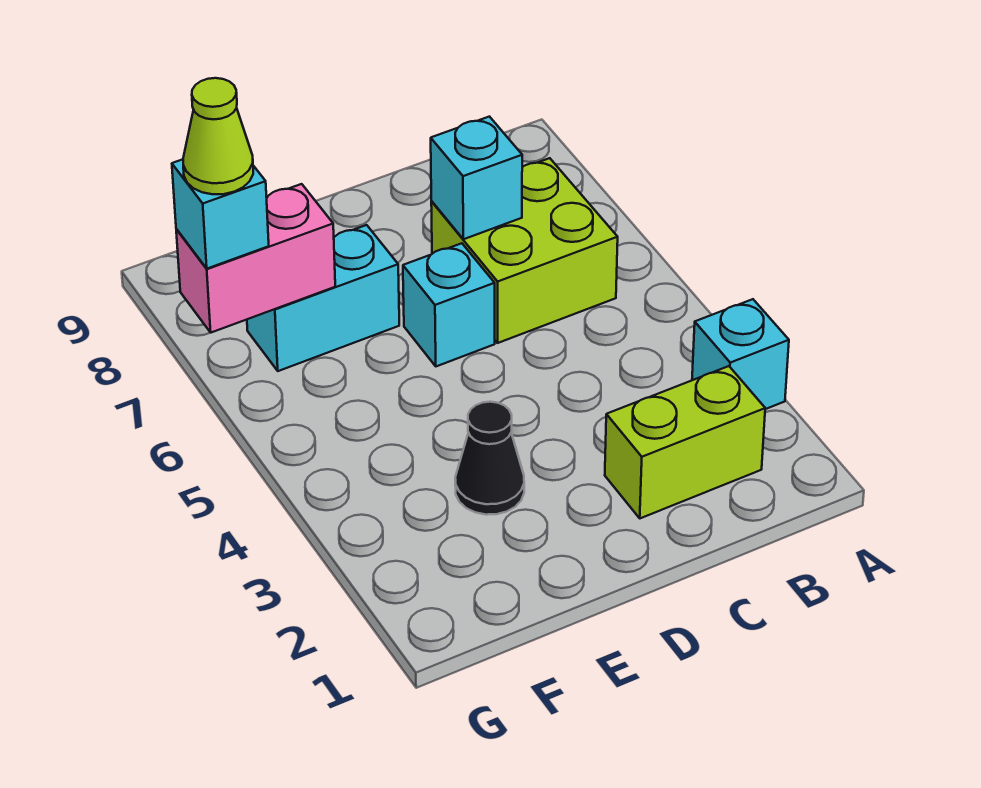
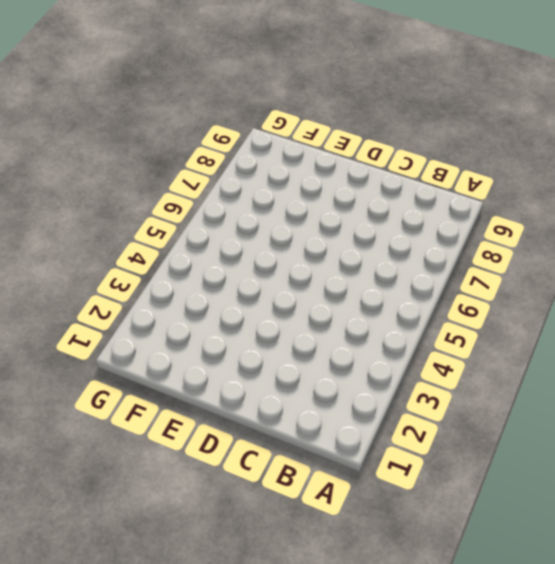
none -> cyan brick A3 level 1
none -> lime brick B2:C2 level 1

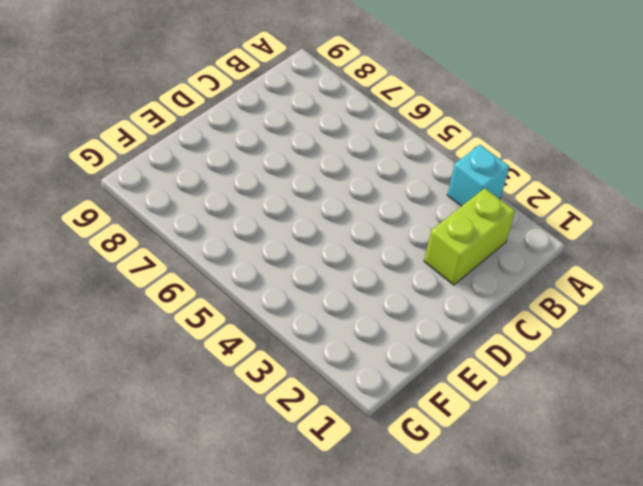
none -> lime brick B6:C7 level 1
none -> cyan brick D6 level 1

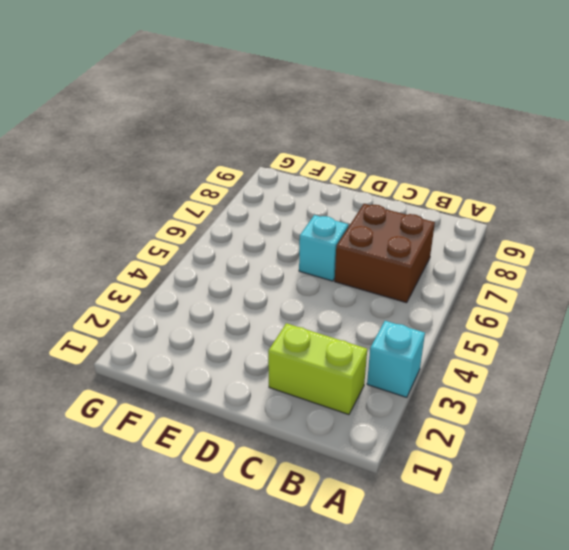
brown brick B6:C7 level 1 -> lime brick B6:C7 level 1
none -> black cone E3 level 1
none -> cyan brick E7:F7 level 1

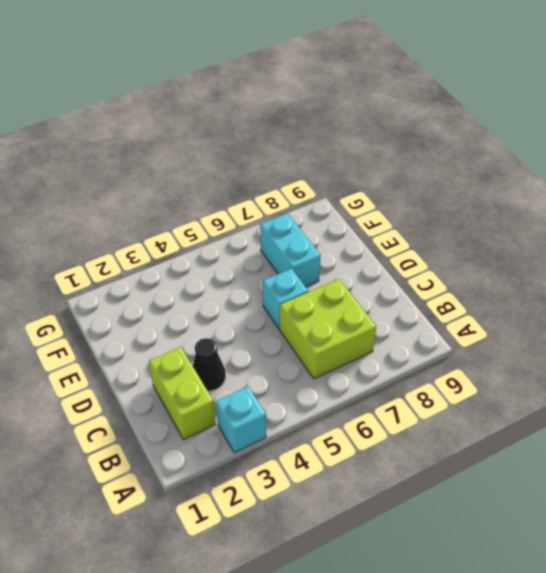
black cone C3 level 1 -> black cone E3 level 1
none -> cyan brick C7 level 2
none -> pink brick F7:G7 level 2

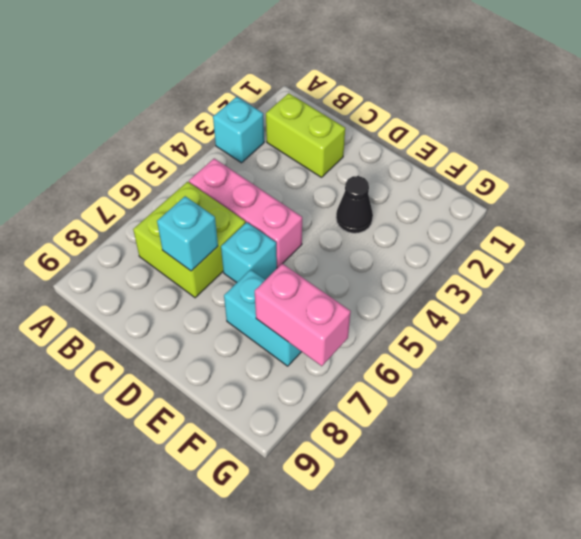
pink brick B5:D5 level 1 -> none
none -> cyan brick G7 level 3
none -> lime cone G7 level 4

